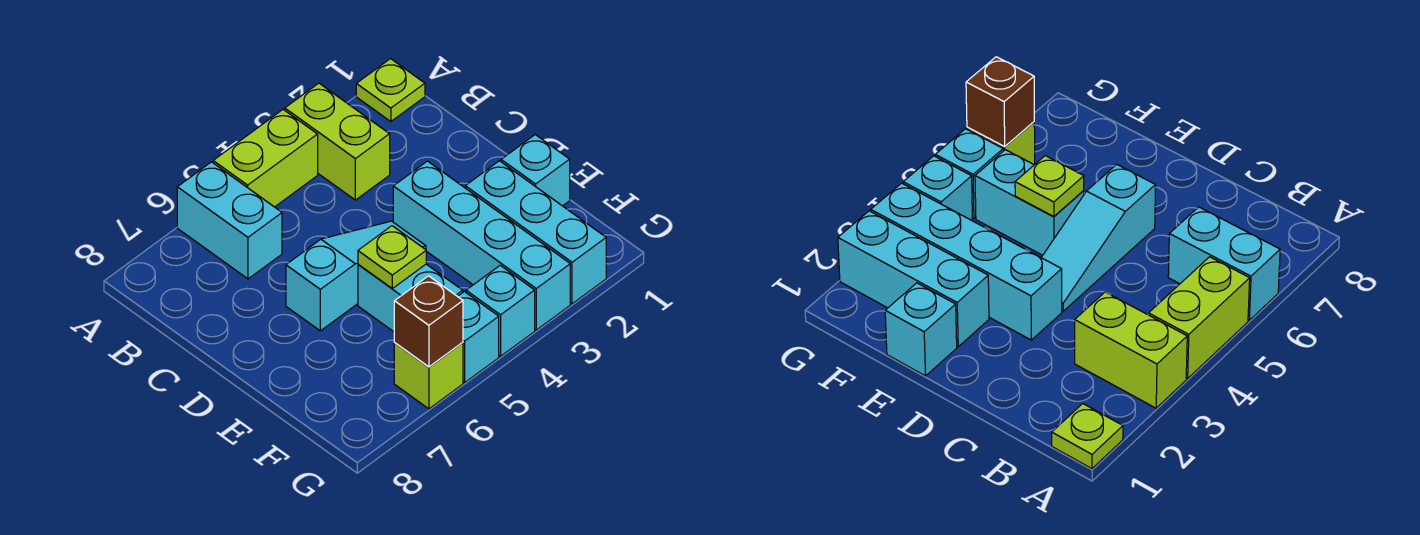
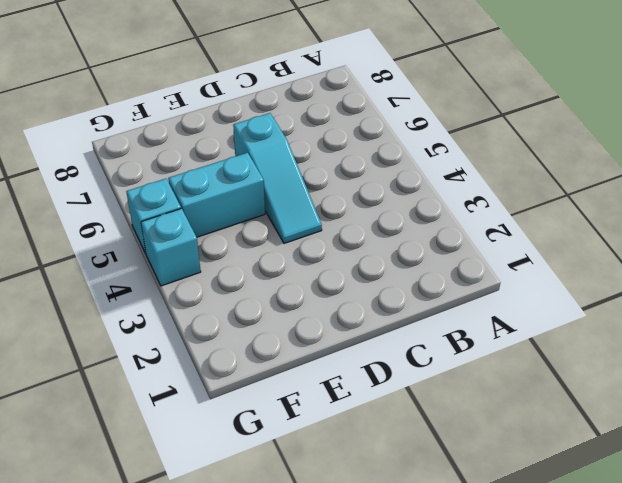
none -> lime plate A1 level 1
none -> lime brick A3:B3 level 1
none -> lime brick A4:A5 level 1

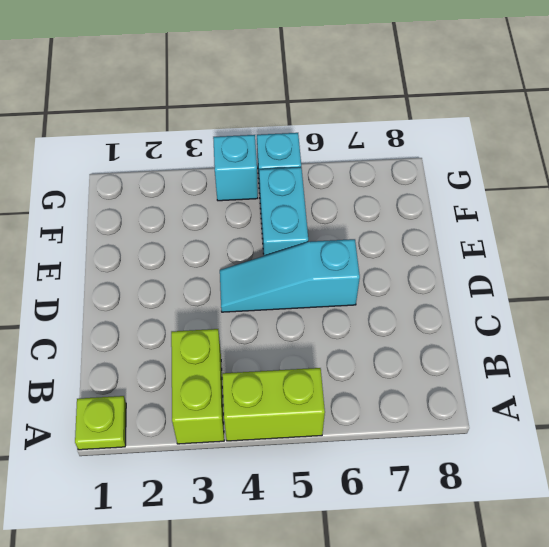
none -> cyan brick A6:B6 level 1
none -> cyan brick D3:G3 level 1
none -> cyan brick E1 level 1

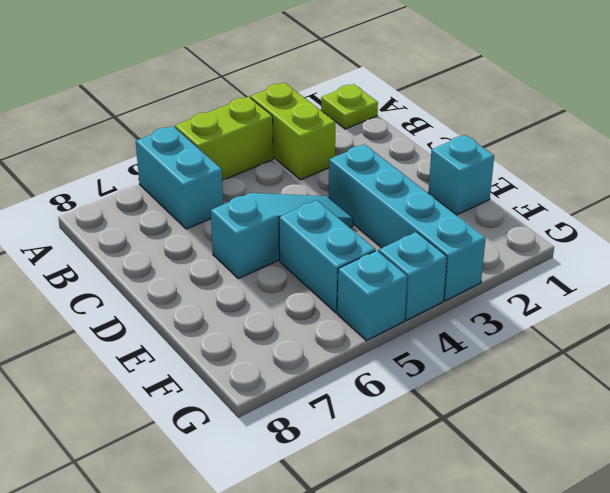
none -> cyan brick E2:G2 level 1
none -> lime brick G6 level 1
none -> lime plate E5 level 2

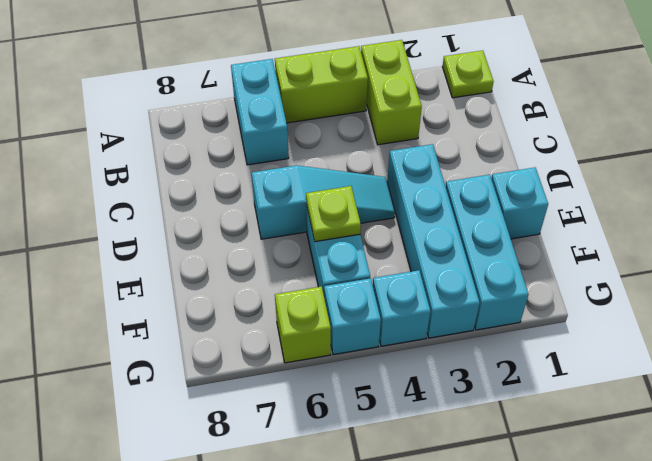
none -> brown brick G6 level 2

